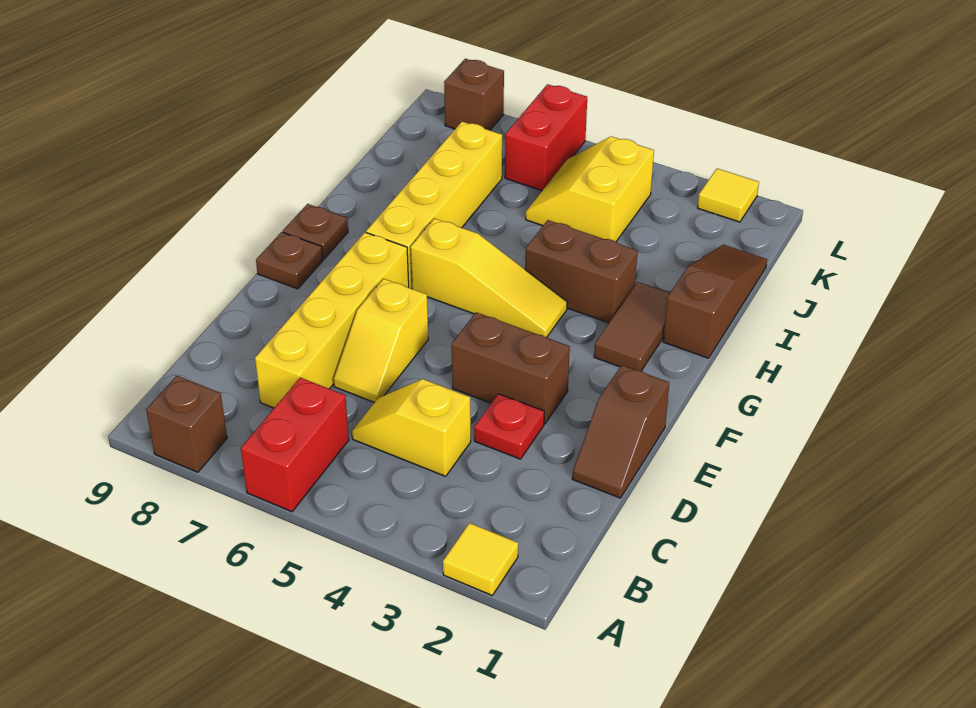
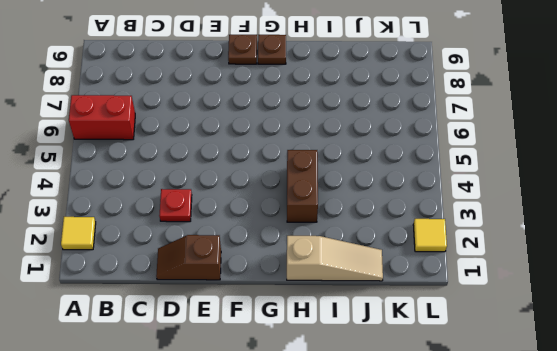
tan slope H1:J1 level 1 top H -> brown slope H1:J1 level 1 top H
none -> brown brick A8 level 1
none -> yellow slope C4:C5 level 1 top 4
none -> yellow brick C7:F7 level 1

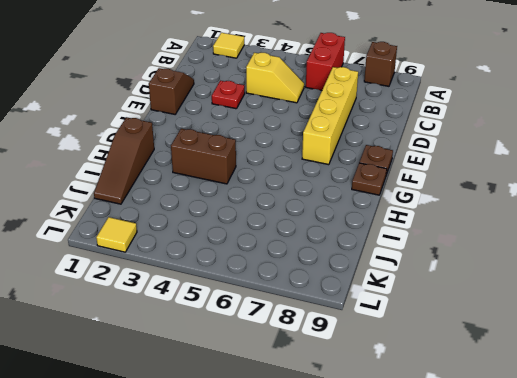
none -> yellow slope D6:E6 level 1 top E
none -> brown brick E3:E4 level 1
none -> brown tile G2:H2 level 1

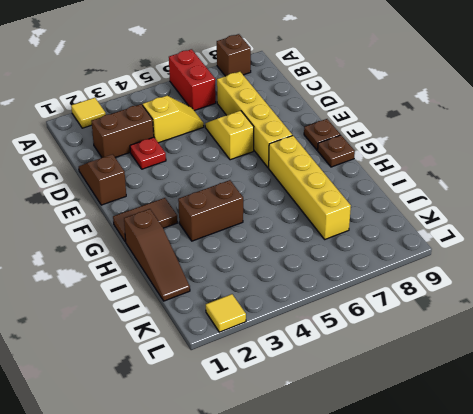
brown brick C2:C3 level 1 -> brown brick E3:E4 level 1
brown tile G1:G2 level 1 -> brown tile G2:H2 level 1
none -> yellow slope G4:G6 level 1 top 6
none -> yellow slope J4:K5 level 1 top 4
none -> red brick K6:L6 level 1

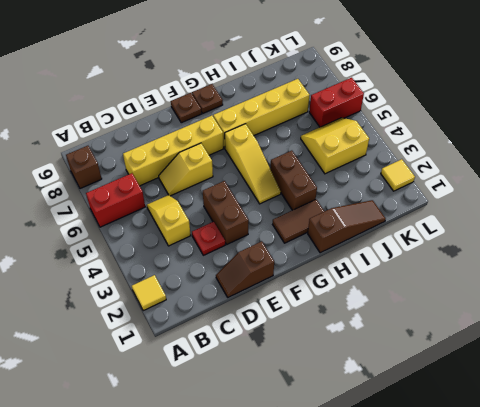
none -> brown brick L8 level 1

